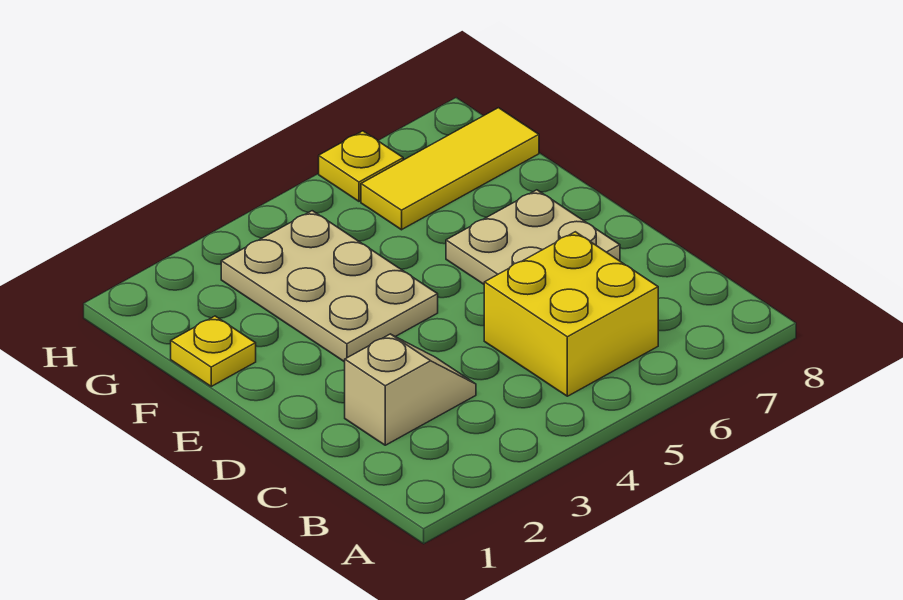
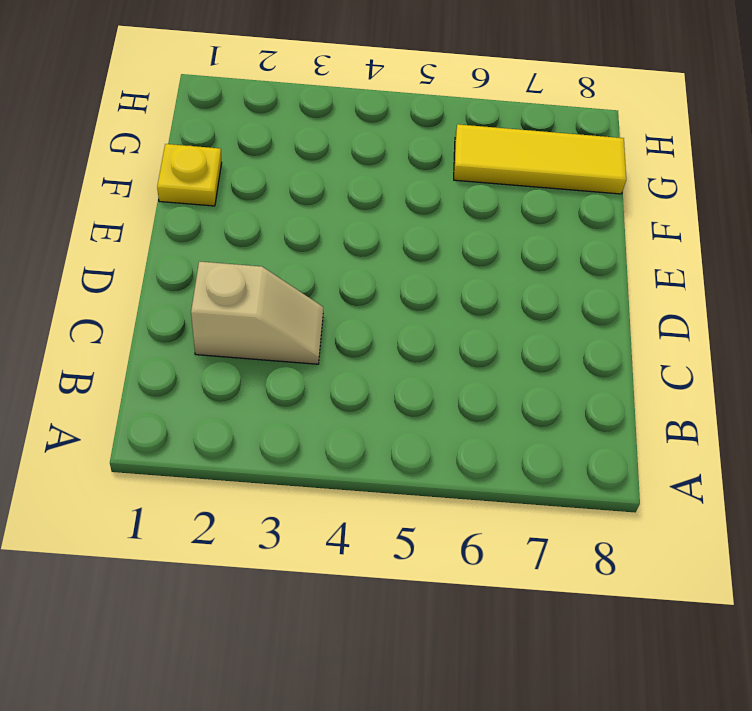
none -> yellow brick B5:C6 level 1
none -> tan plate D6:E7 level 1

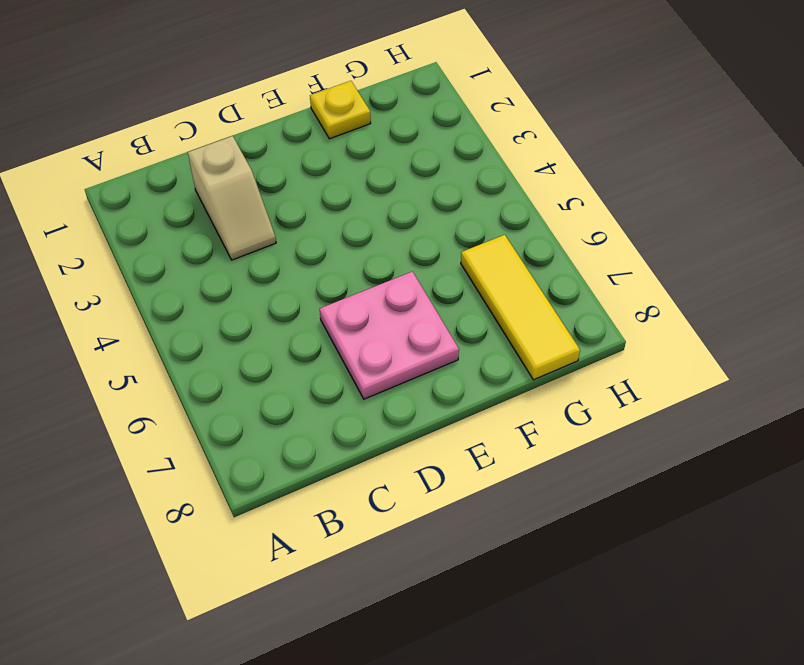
pink plate D6:E7 level 1 -> tan plate D6:E7 level 1
none -> yellow brick B5:C6 level 1
none -> tan plate E3:G4 level 1

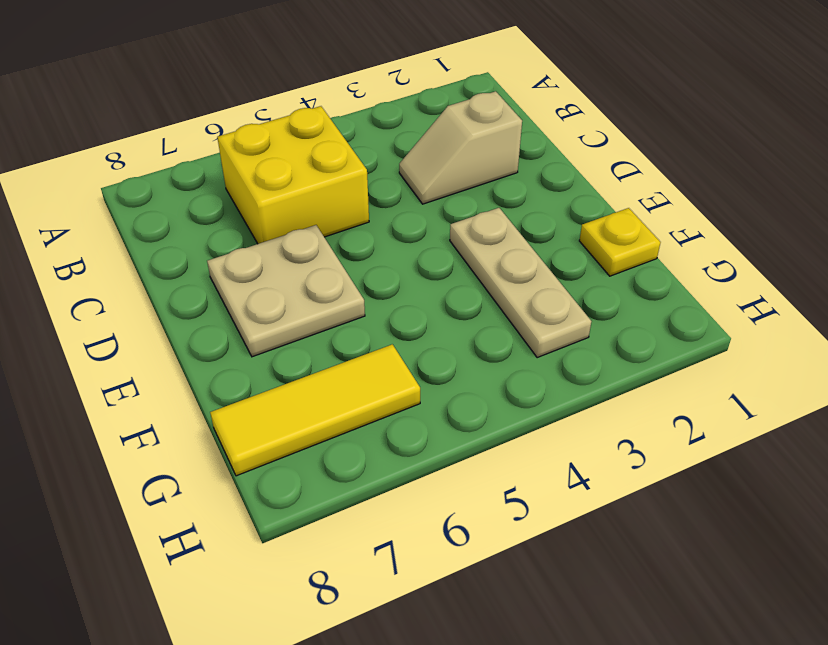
tan plate E3:G3 level 1 -> tan plate E3:G4 level 1
none -> yellow plate H6 level 1

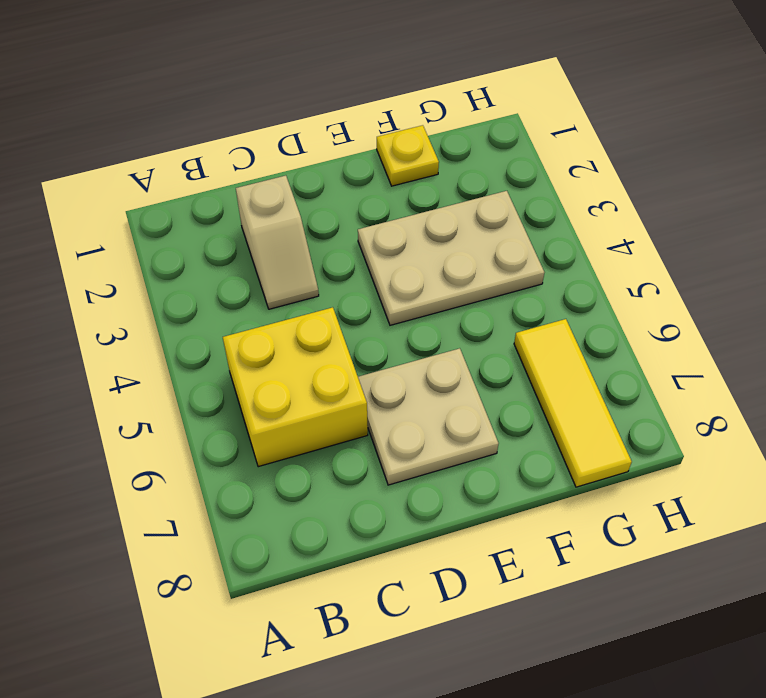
none -> yellow plate H6 level 1

